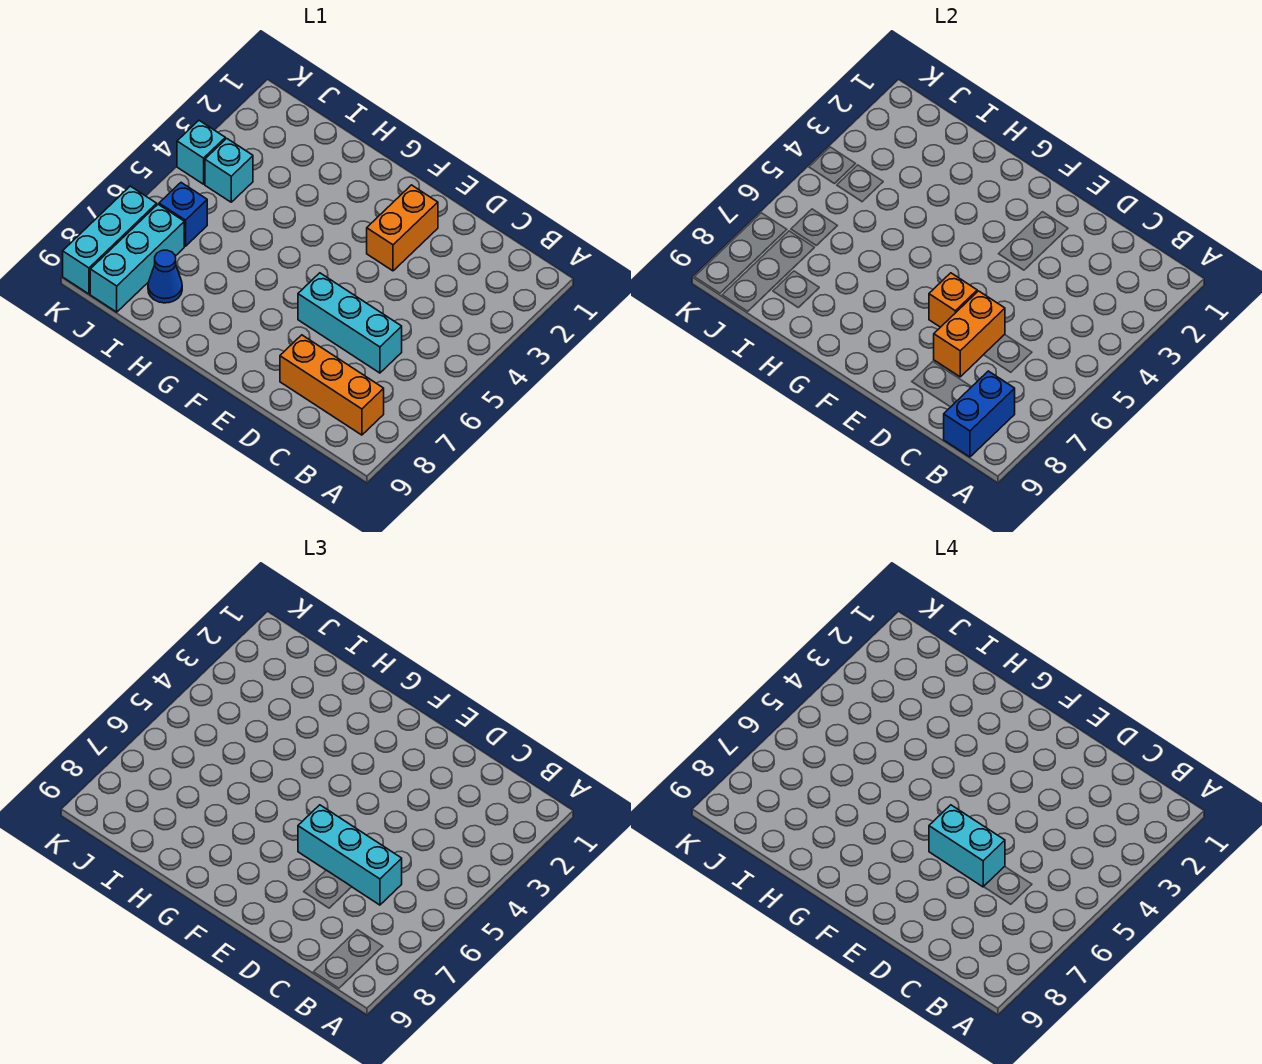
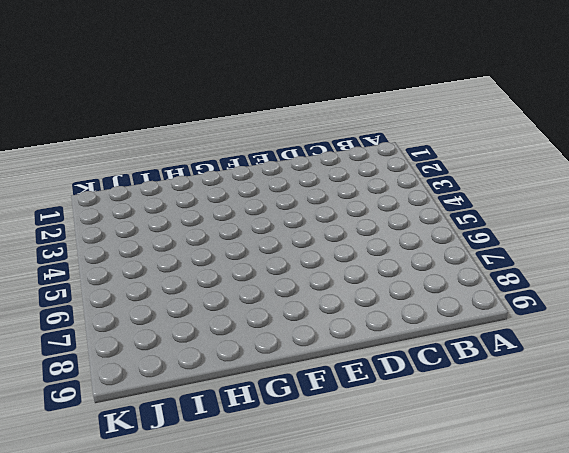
none -> orange brick B8:D8 level 1
none -> cyan brick C6:E6 level 1
none -> orange brick E2:E3 level 1

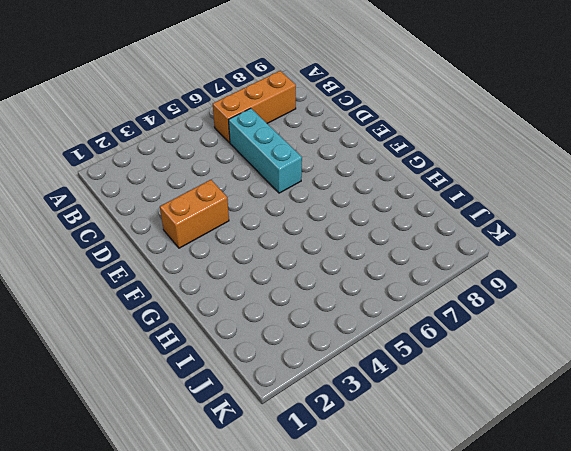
orange brick B6:B8 level 1 -> orange brick B8:D8 level 1
none -> blue cone I8 level 1
none -> cyan brick J4 level 1
none -> blue brick J6 level 1

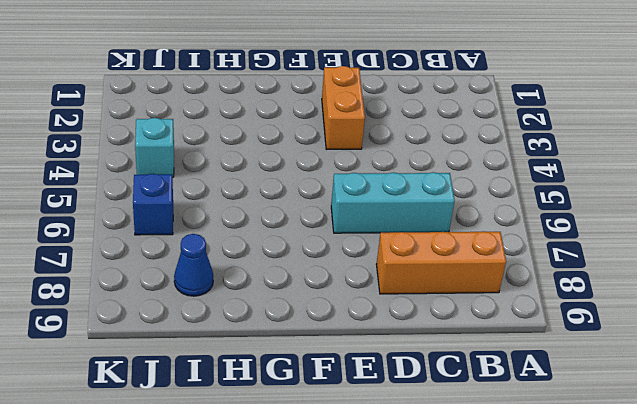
none -> cyan brick J7:J9 level 1
none -> cyan brick K4 level 1
none -> cyan brick K7:K9 level 1

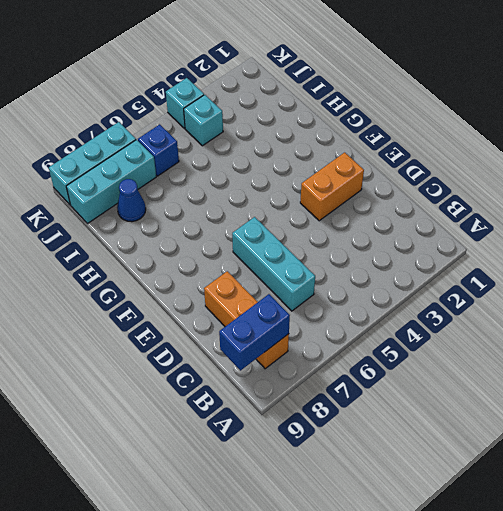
none -> orange brick D6:D7 level 2
none -> orange brick E6 level 2
none -> cyan brick C6:E6 level 3

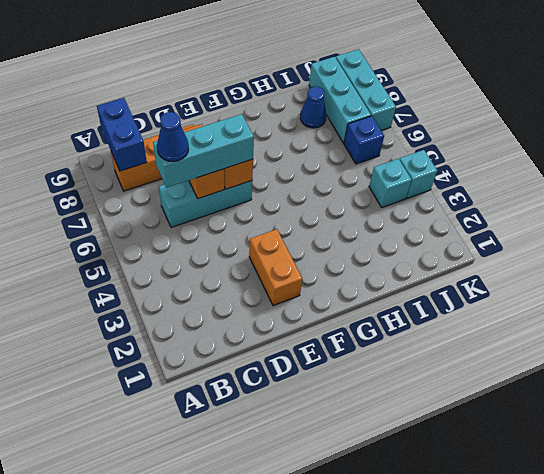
blue cone C6 level 4 -> none
none -> cyan brick D6:E6 level 4

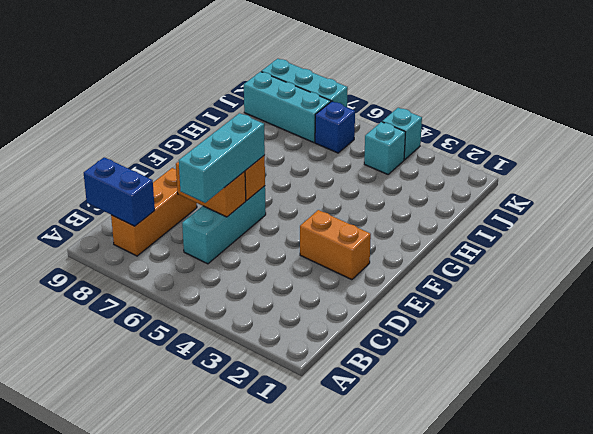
none -> blue cone I8 level 1
none -> cyan brick D6:E6 level 4

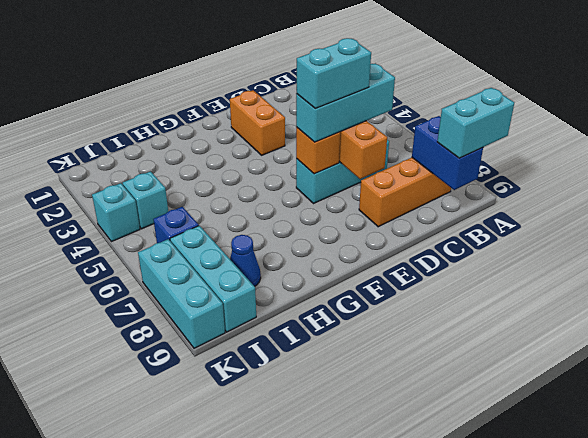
cyan brick A9:B9 level 3 -> none

